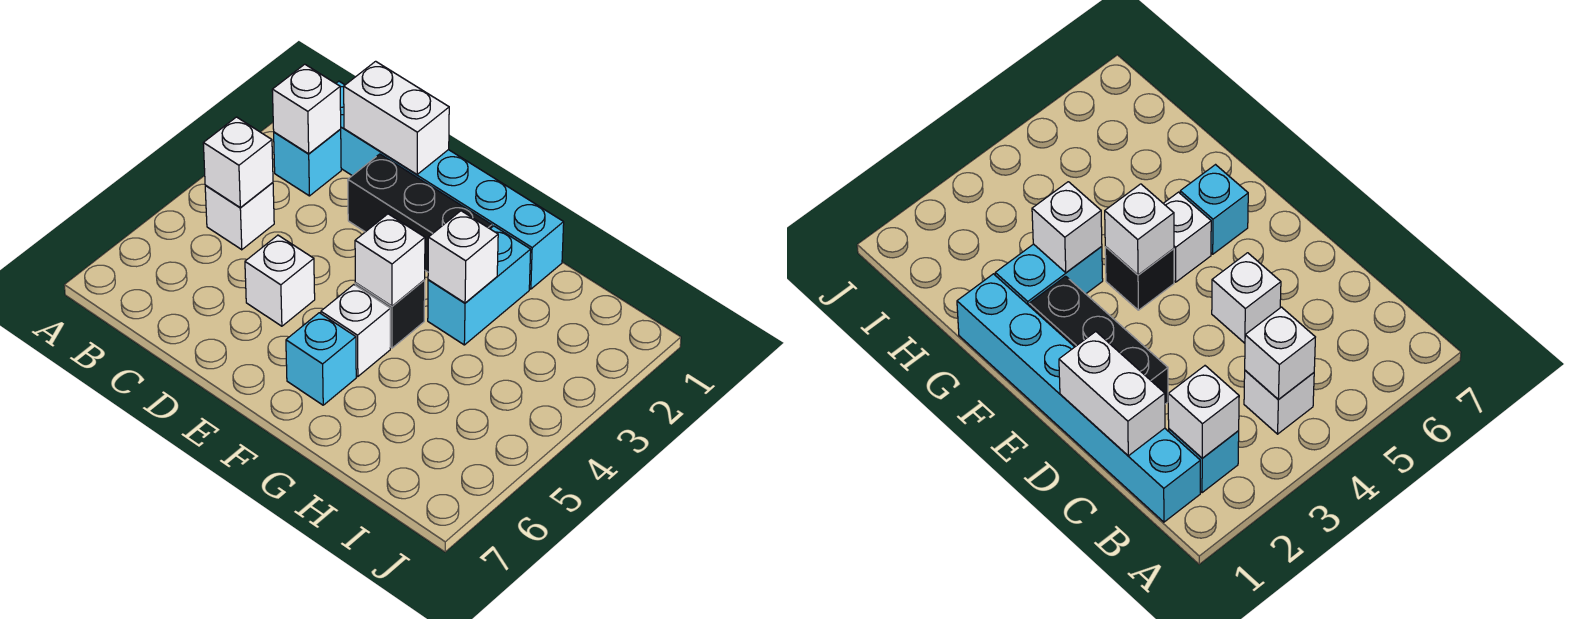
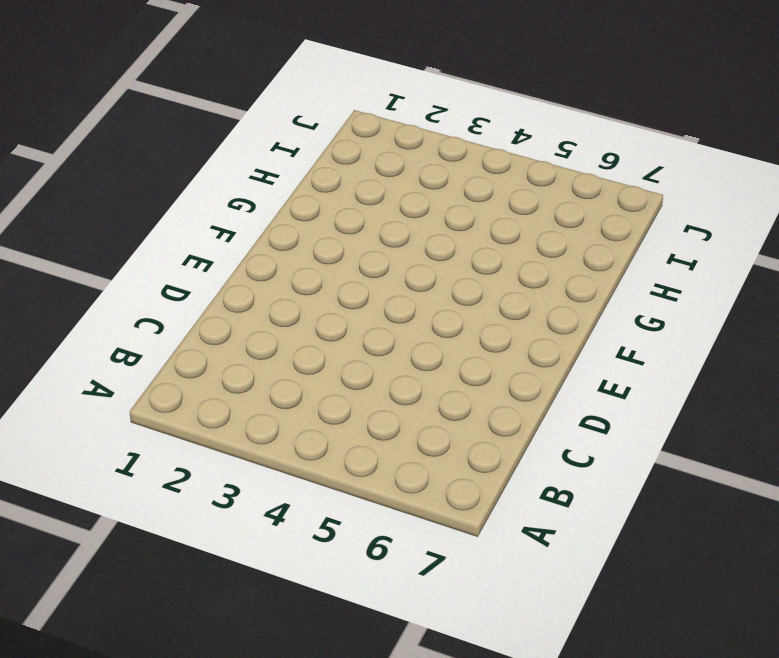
none -> cyan brick B1:G1 level 1
none -> cyan brick B2 level 1
none -> white brick B4 level 1

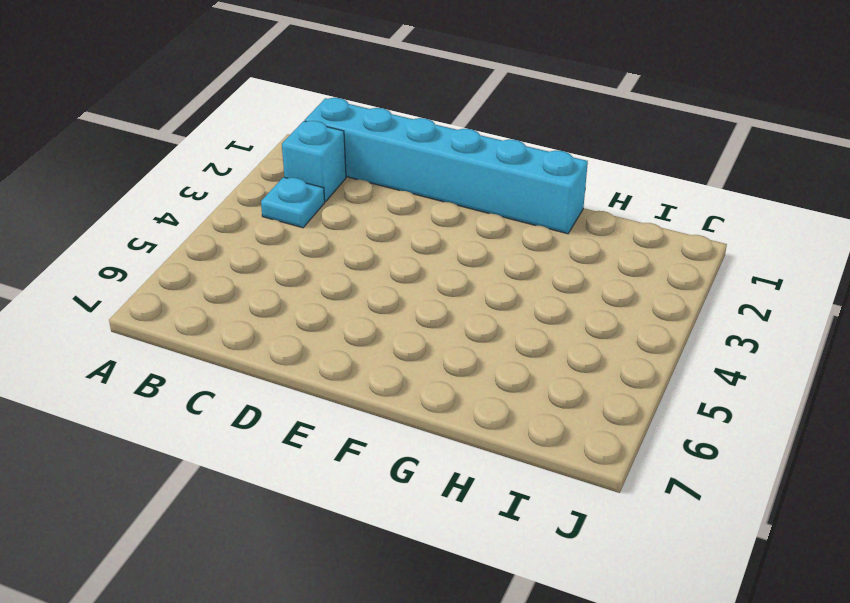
cyan plate B3 level 1 -> none
none -> white brick B4 level 1
none -> black brick D2:F2 level 1
none -> white brick D5 level 1

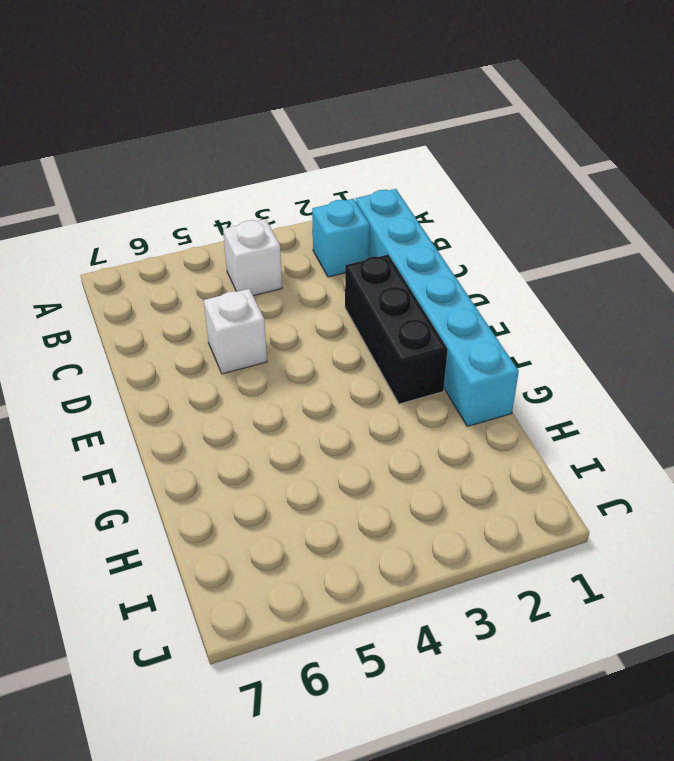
none -> black brick F4 level 1
none -> white brick F5 level 1
none -> cyan brick F6 level 1

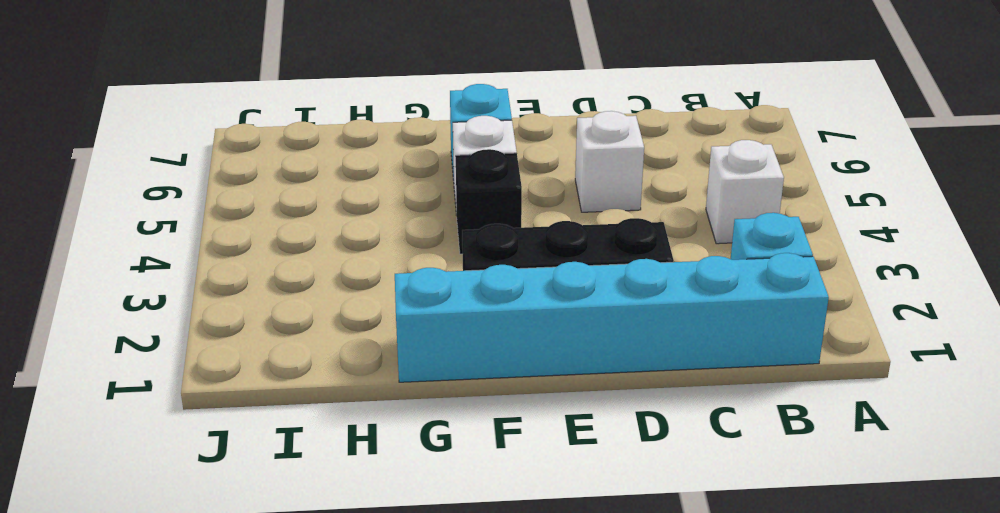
none -> cyan brick G2:G3 level 1
none -> white brick B2 level 2
none -> white brick B4 level 2

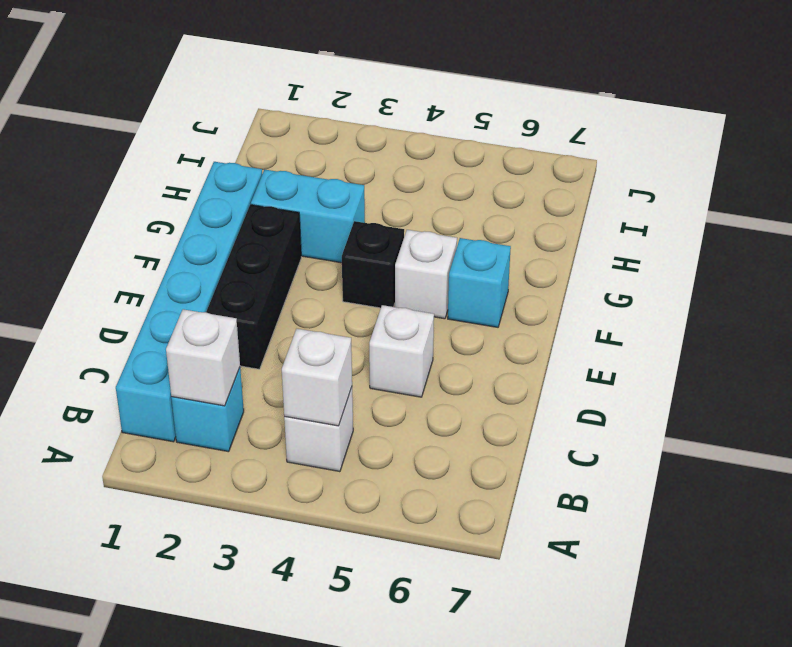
none -> white brick C1:D1 level 2
none -> white brick F4 level 2
none -> white brick G3 level 2

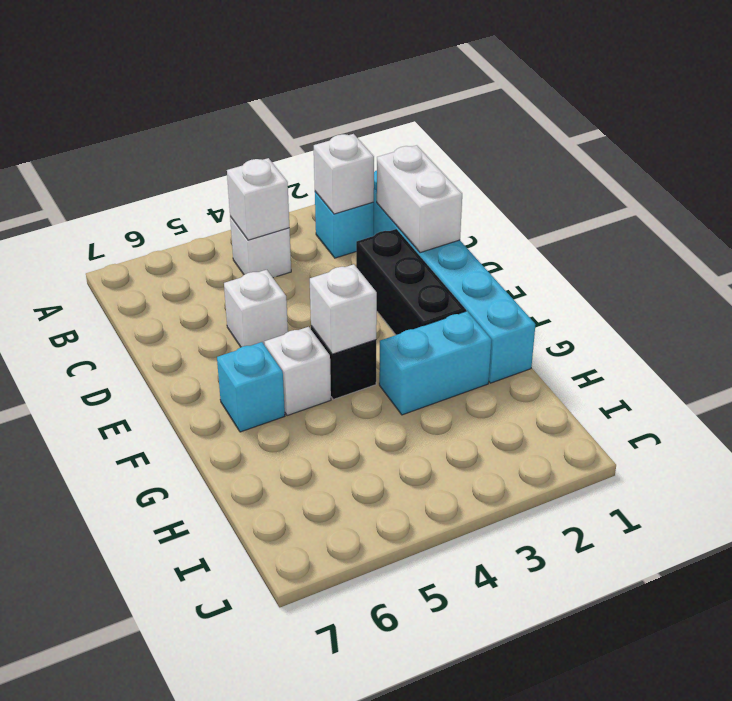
none -> white brick G3 level 2

